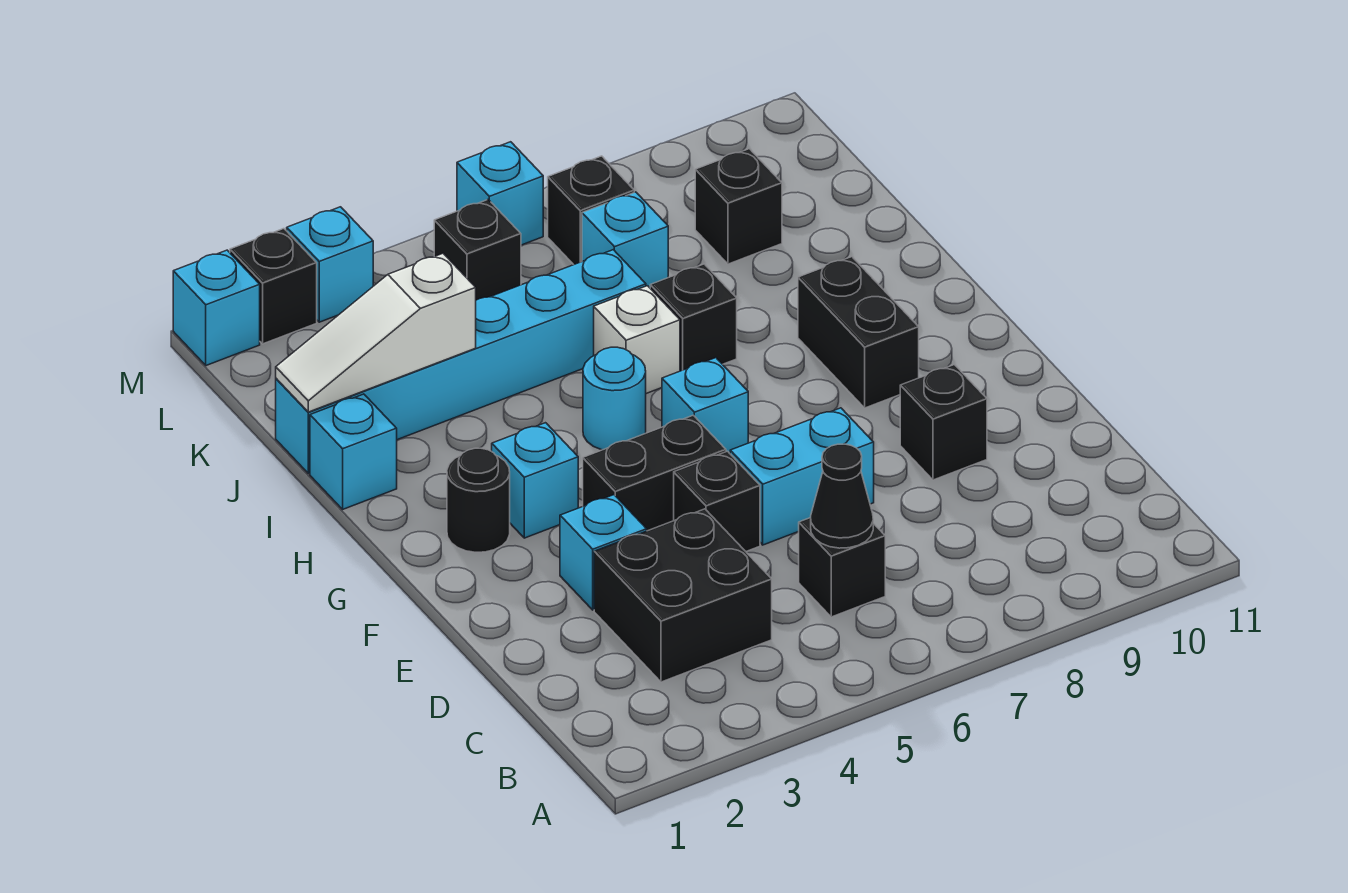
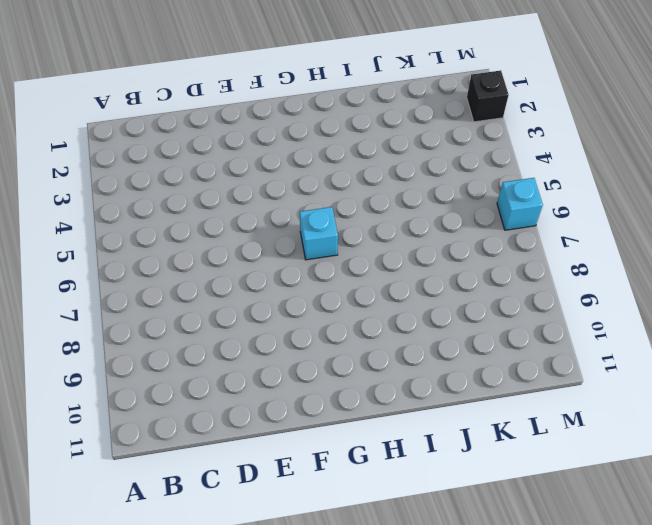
none -> black brick C3:D4 level 1
none -> black brick C6 level 1
none -> cyan brick E3 level 1

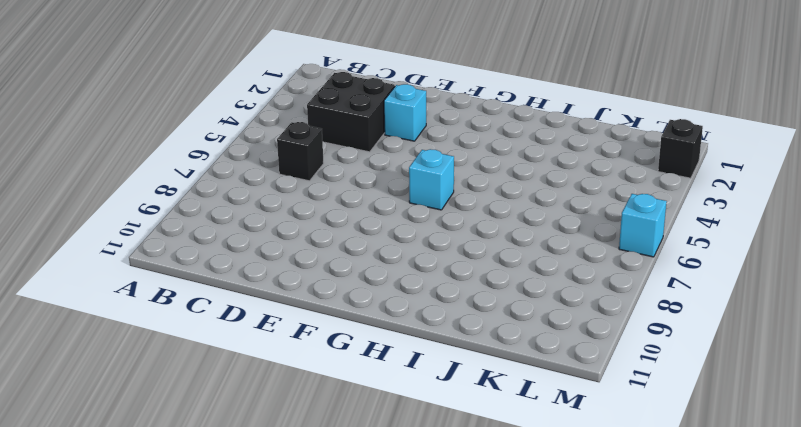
none -> black brick E5 level 1
none -> cyan brick E6:E7 level 1
none -> black brick E9 level 1

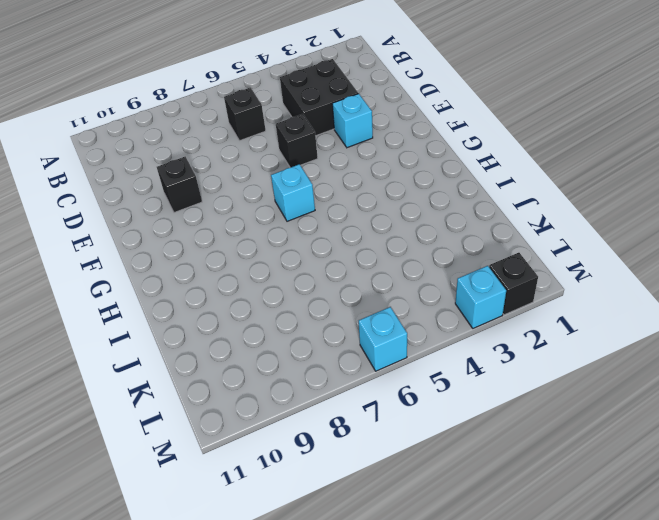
none -> cyan brick E6:E7 level 1
none -> black brick F4:F5 level 1
none -> black round brick G2 level 1

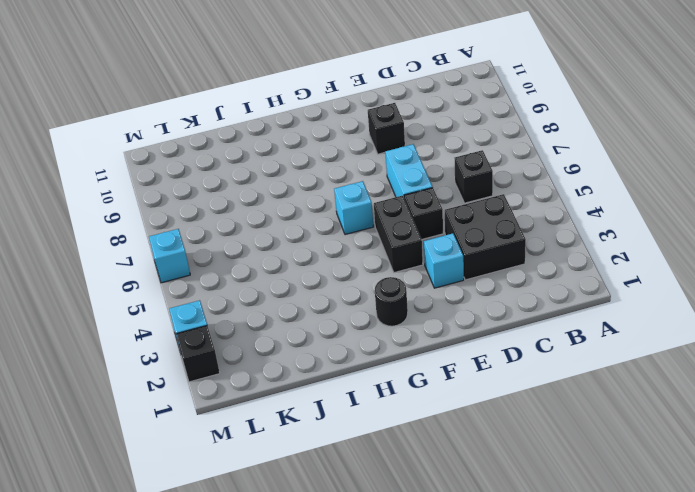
none -> cyan brick G3 level 1
none -> black brick G9:H9 level 1
none -> cyan round brick H5 level 1

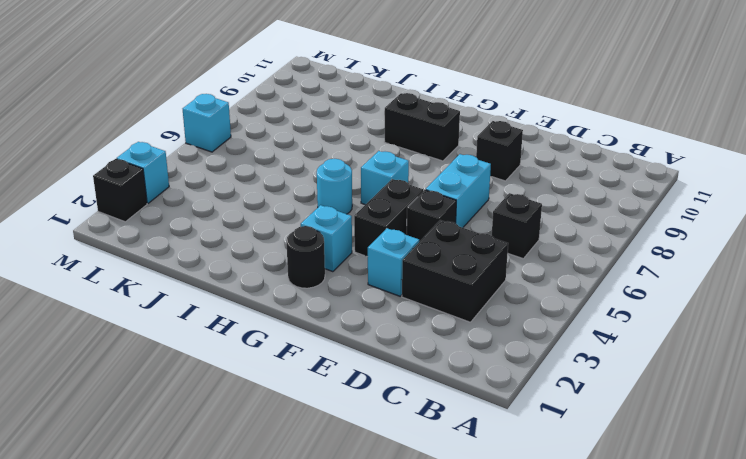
none -> cyan brick I1 level 1
none -> white brick I6 level 1
none -> black brick I7 level 1

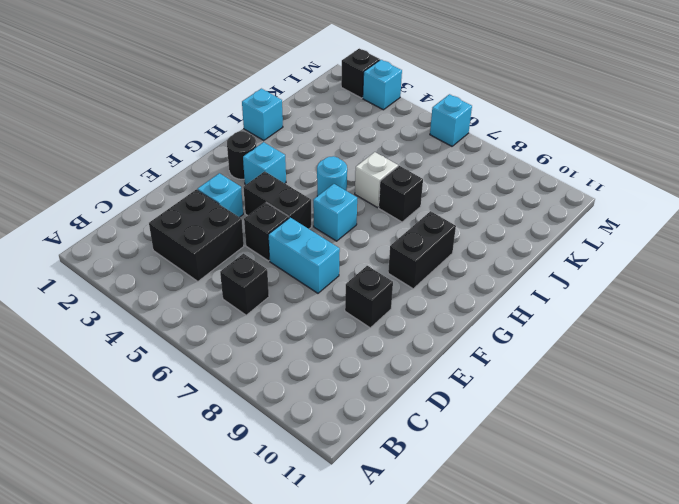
none -> cyan brick J1:J6 level 1
none -> cyan brick K7 level 1
none -> black brick K9 level 1

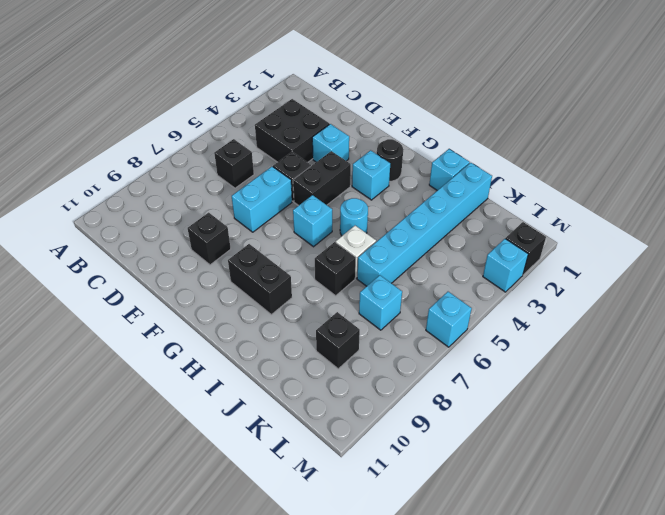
none -> black brick L5 level 1
none -> black brick L7 level 1
none -> cyan brick M1 level 1

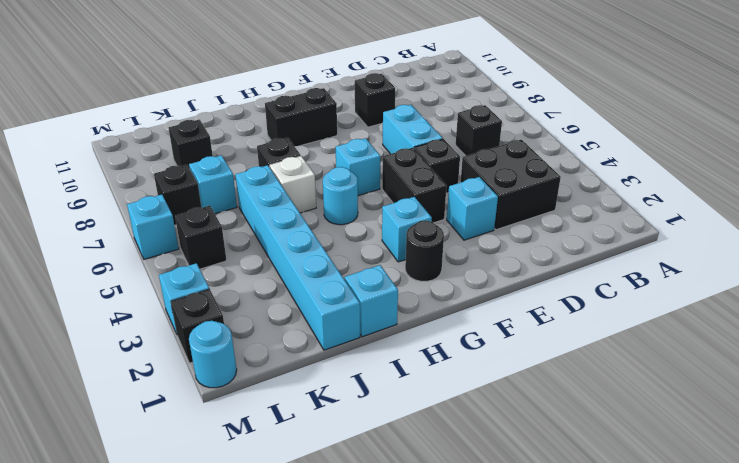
cyan round brick M1 level 1 -> cyan brick M1 level 1
none -> black cone C6 level 2
none -> white slope J1:J3 level 2 top 3

